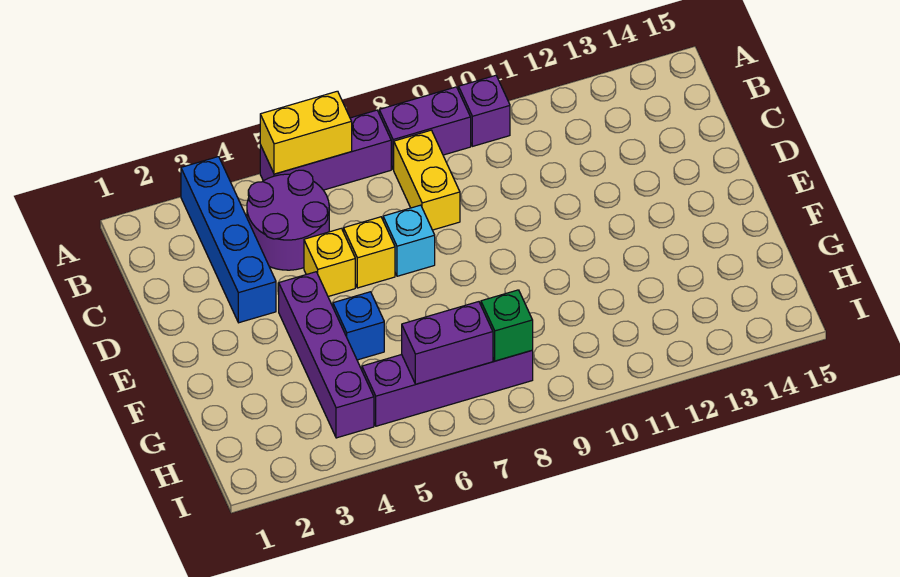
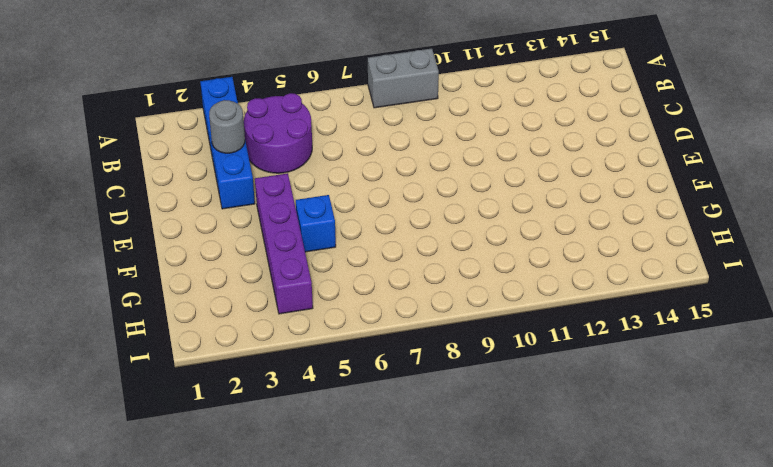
grey brick A8:A9 level 1 -> purple brick A8:A9 level 1
grey round brick C3 level 2 -> none
none -> purple brick A5:A7 level 1
none -> purple brick A10 level 1
none -> yellow brick B8:C8 level 1

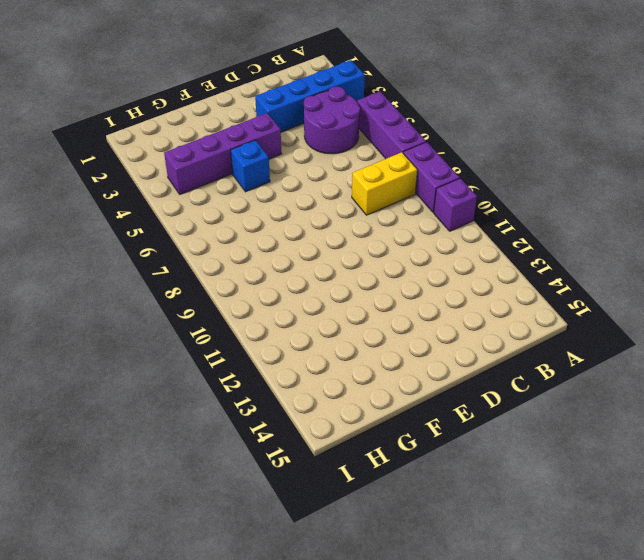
none -> yellow brick D5 level 1
none -> yellow brick D6 level 1
none -> cyan brick D7 level 1

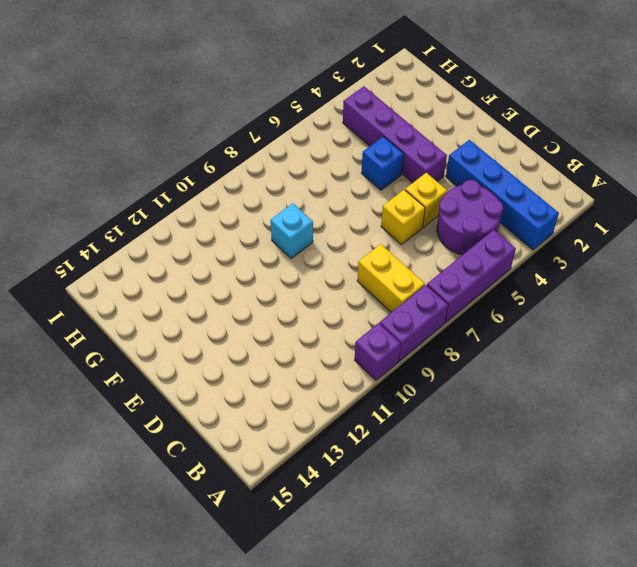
cyan brick F9 level 1 -> cyan brick D7 level 1
none -> purple brick H5:H8 level 1
none -> yellow brick A5:A6 level 2
none -> purple brick H6:H7 level 2

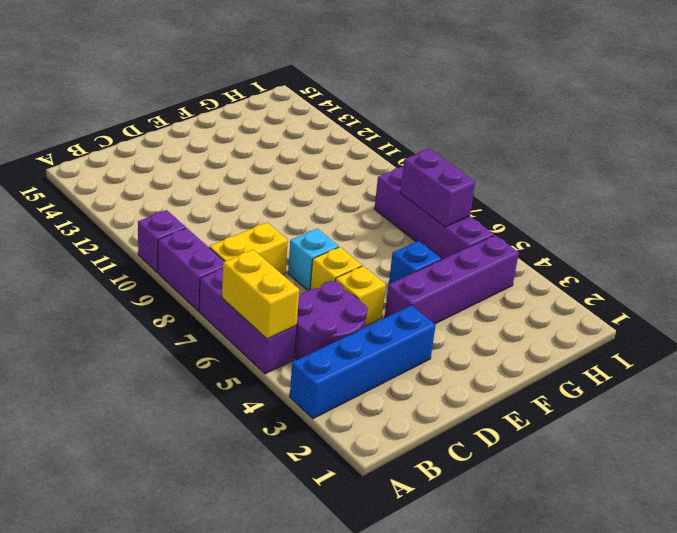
none -> green brick H8 level 2

